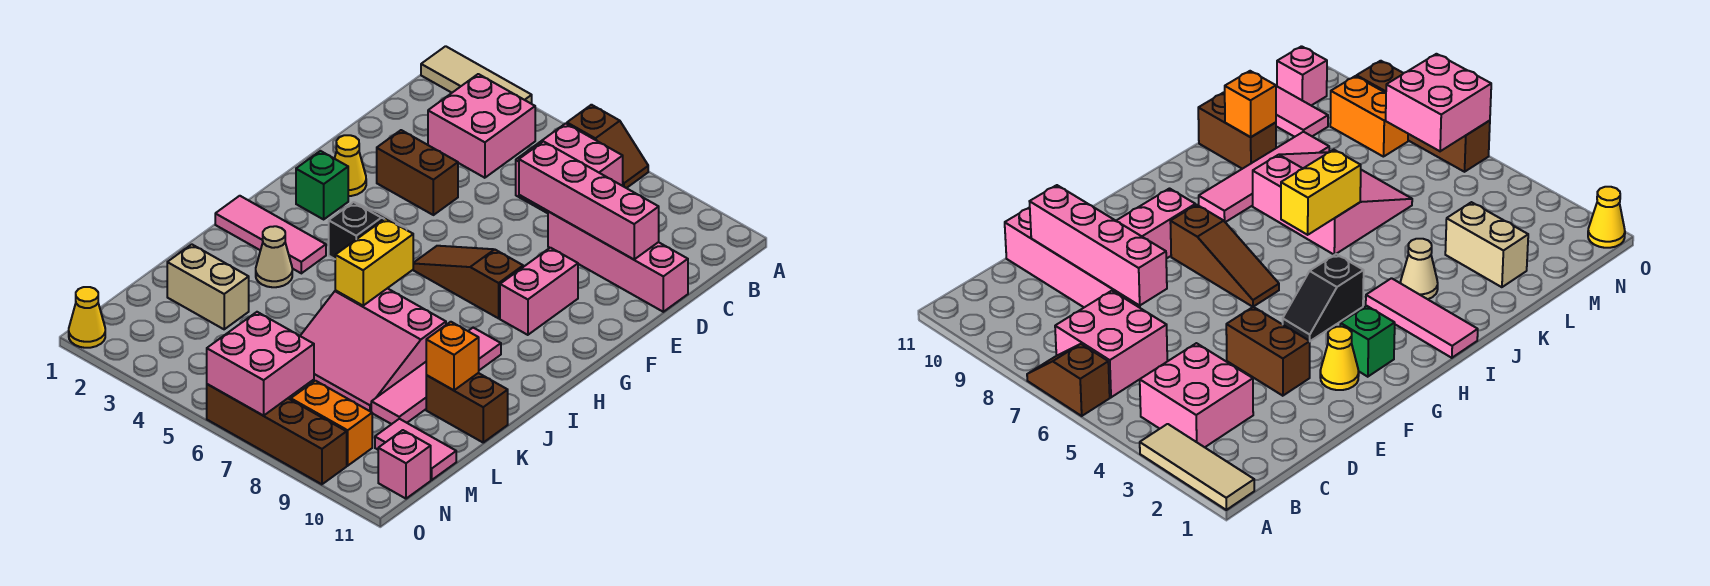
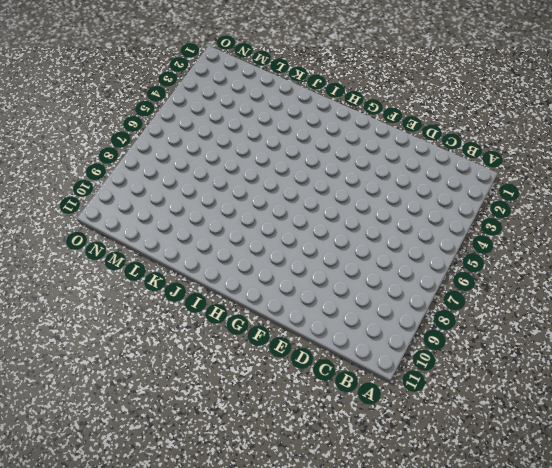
none -> tan tile A1:A3 level 1
none -> brown slope A6:A7 level 1 top 6
none -> pink brick B3:C4 level 1

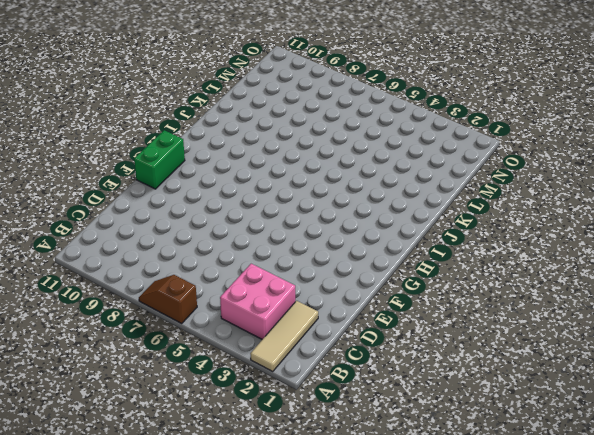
tan tile A2:C2 level 1 -> tan tile A1:A3 level 1
green brick F11:G11 level 1 -> none
none -> pink brick B6:C7 level 1
none -> pink brick D8:D11 level 1
none -> brown brick E3:E4 level 1

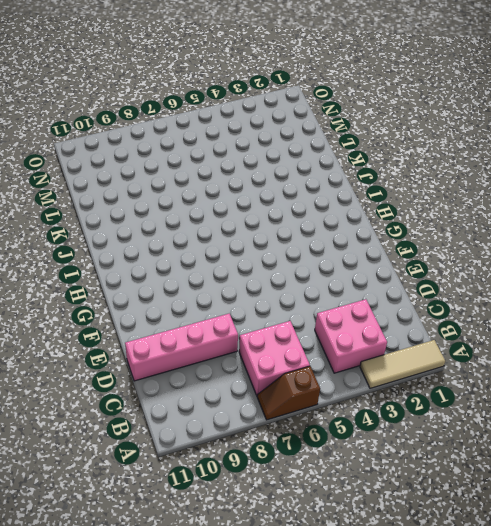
none -> brown brick E3:E4 level 1
none -> yellow cone F2 level 1
none -> pink brick F9:G9 level 1

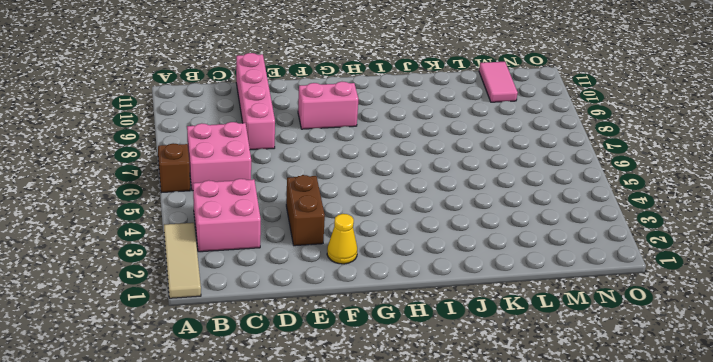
none -> green brick G2 level 1
none -> black slope G4:H4 level 1 top H
none -> brown slope G6:G8 level 1 top 8

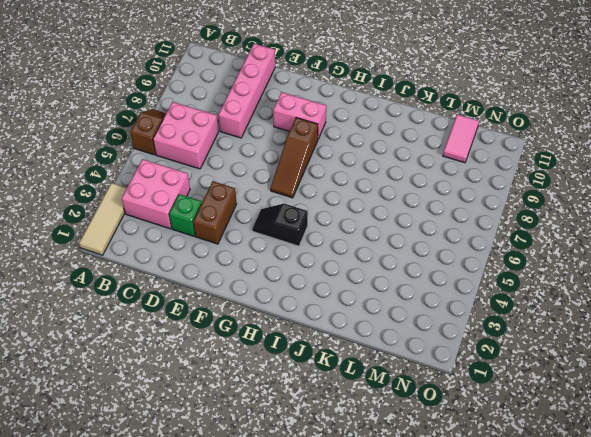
green brick D3 level 1 -> green brick G2 level 1
none -> yellow cone F2 level 1
none -> pink tile I1:I3 level 1
none -> pink tile I9:L9 level 1

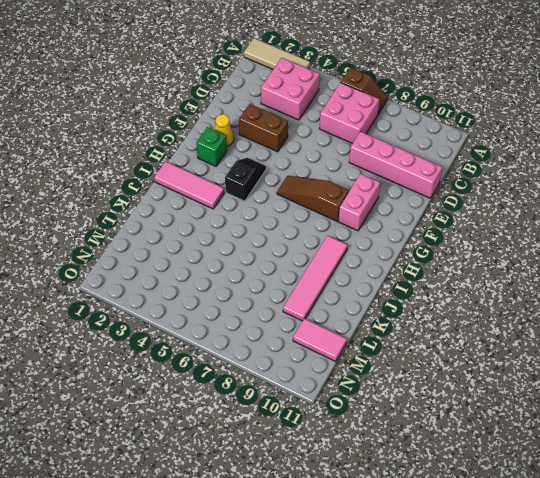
none -> tan cone J3 level 1
none -> pink slope J6:L8 level 1 top J
none -> brown brick K10:K11 level 1

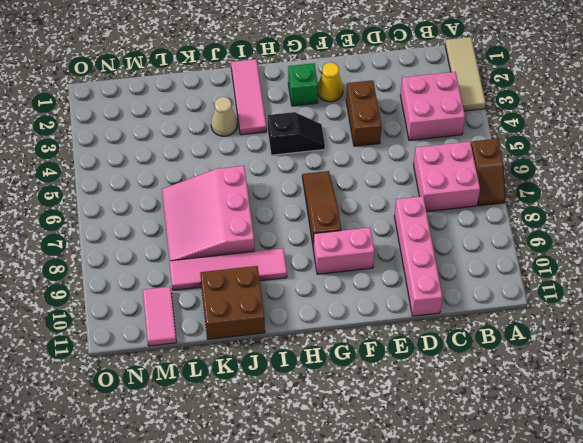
brown brick J10:K11 level 1 -> brown brick K10:K11 level 1
none -> tan brick L2:L3 level 1
none -> orange brick N8:N9 level 1
none -> pink brick N11 level 1

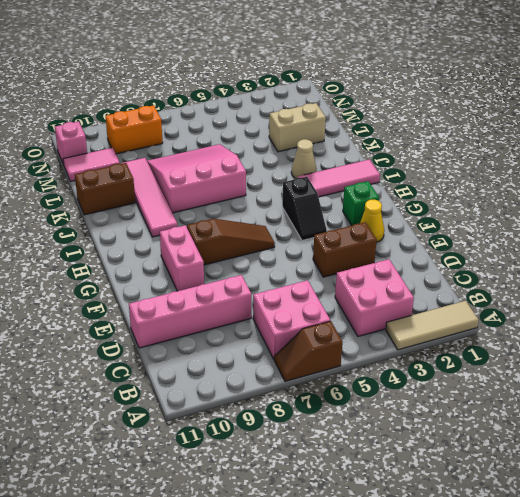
none -> yellow cone O1 level 1
none -> brown brick O6:O9 level 1
none -> pink brick D7:D10 level 2

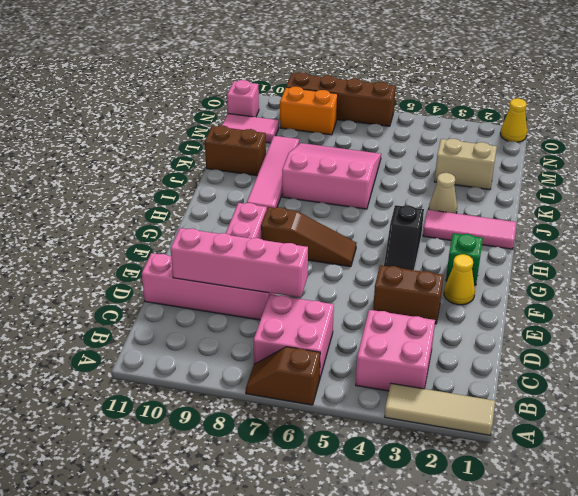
none -> yellow brick I6:J6 level 2
none -> orange brick K10 level 2
none -> pink brick N6:O7 level 2

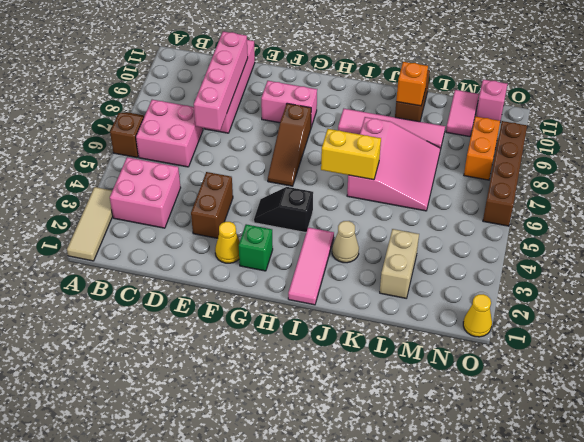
none -> pink brick N6:O7 level 2

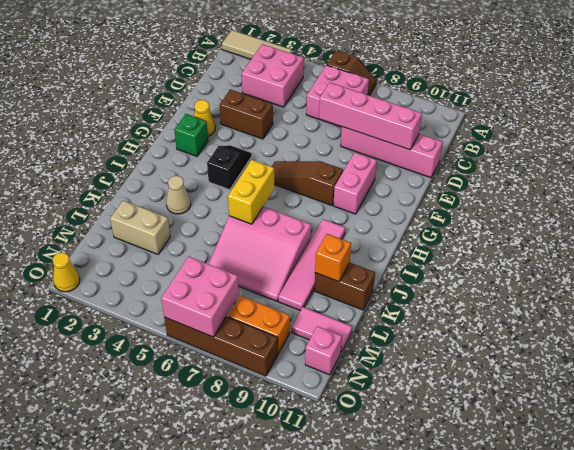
none -> pink tile I1:I3 level 1

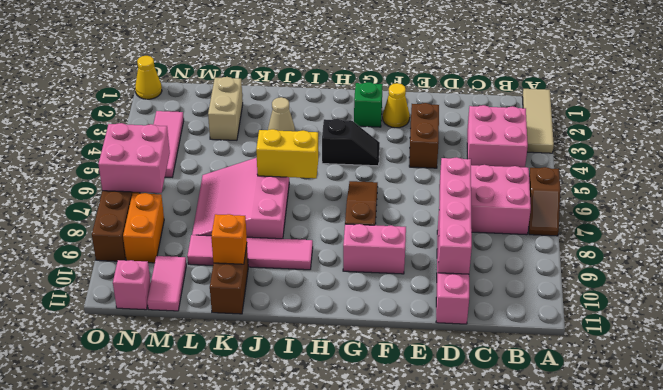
pink tile N3:N5 level 1 -> pink tile I1:I3 level 1

